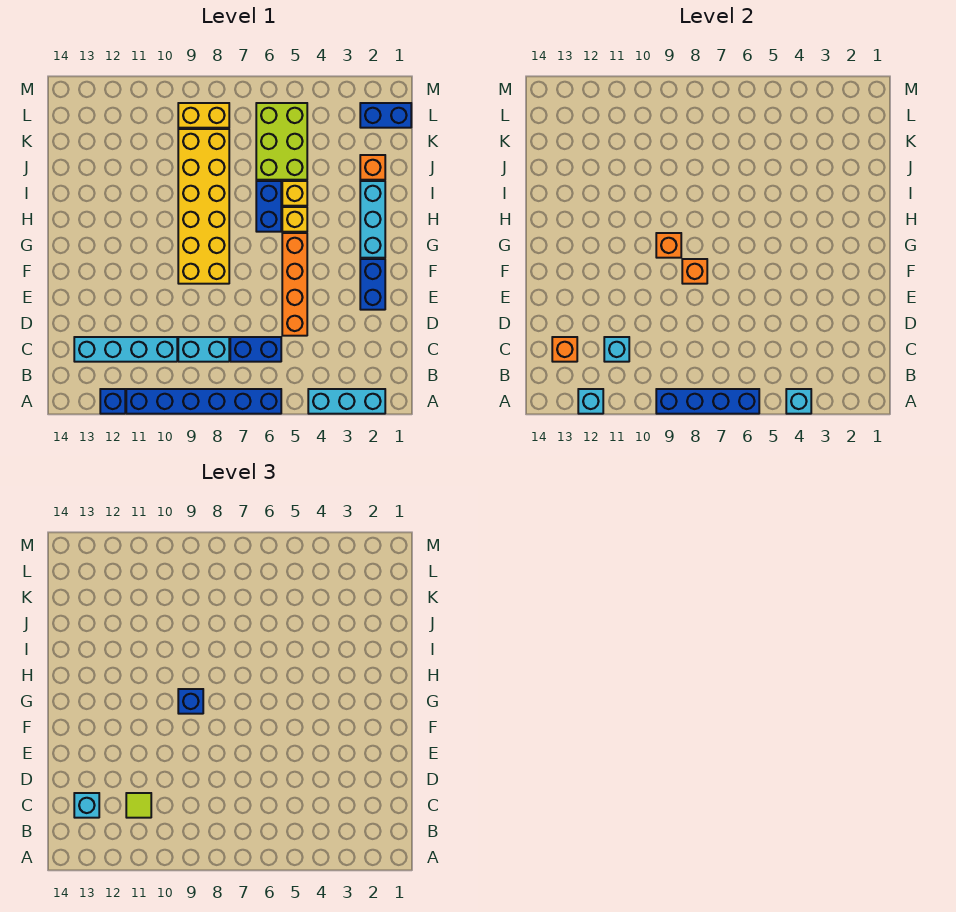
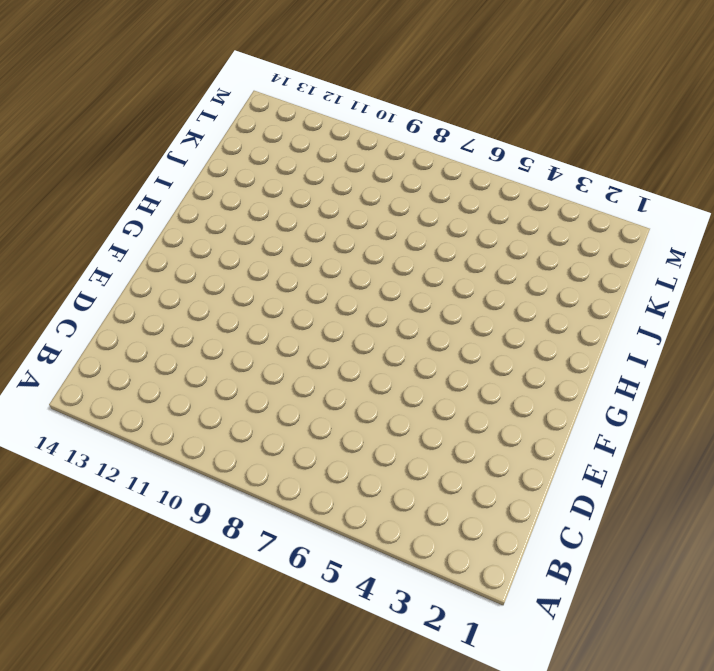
none -> cyan brick A2:A4 level 1
none -> blue brick A6:A11 level 1
none -> blue brick A12 level 1

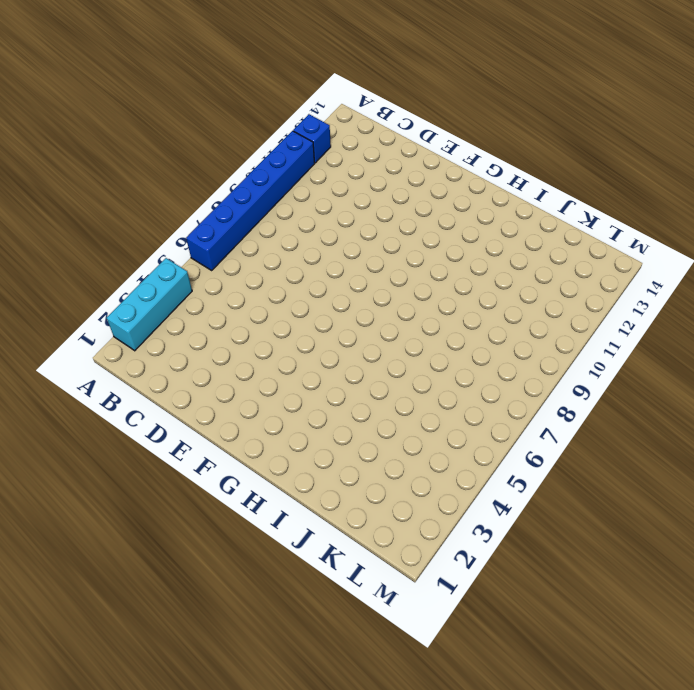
none -> blue brick C6:C7 level 1
none -> cyan brick C8:C9 level 1
none -> cyan brick C10:C13 level 1

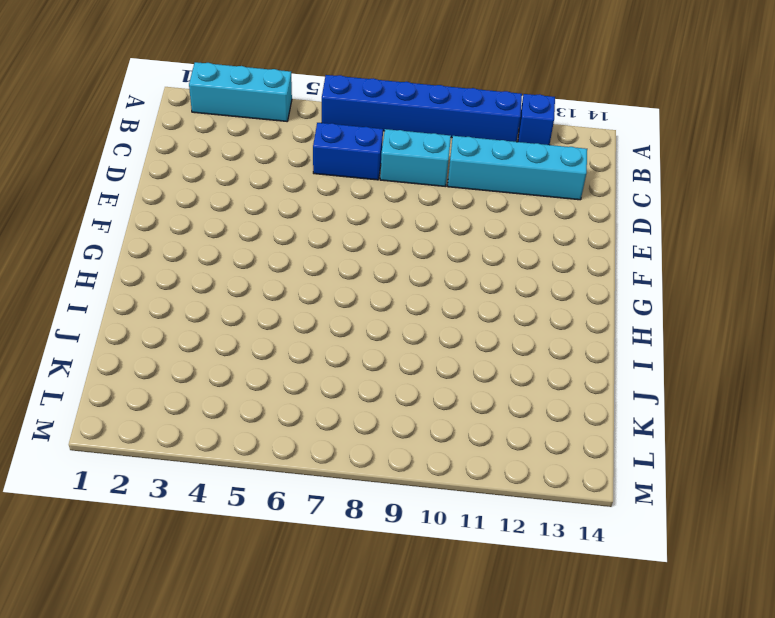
none -> orange brick D5:G5 level 1
none -> blue brick E2:F2 level 1
none -> yellow brick F8:K9 level 1

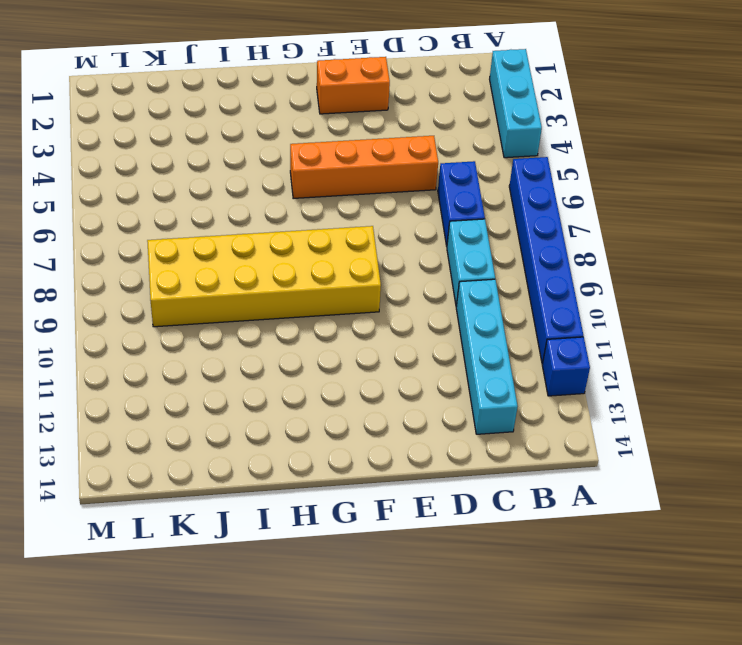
orange brick E2:F2 level 1 -> blue brick E2:F2 level 1
none -> cyan brick G2:I2 level 1
none -> yellow brick H5 level 1
none -> blue brick H6:I6 level 1

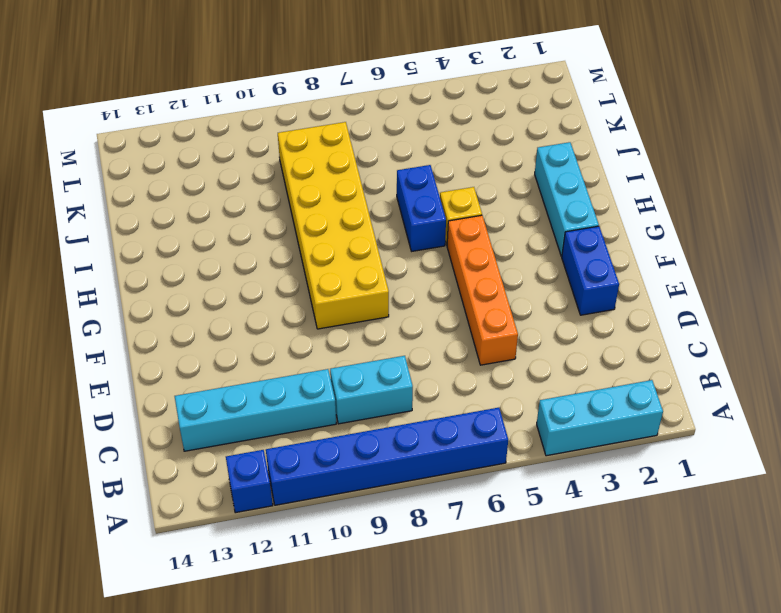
none -> blue brick C6:C7 level 1
none -> yellow brick I5 level 1
none -> orange brick J2 level 1

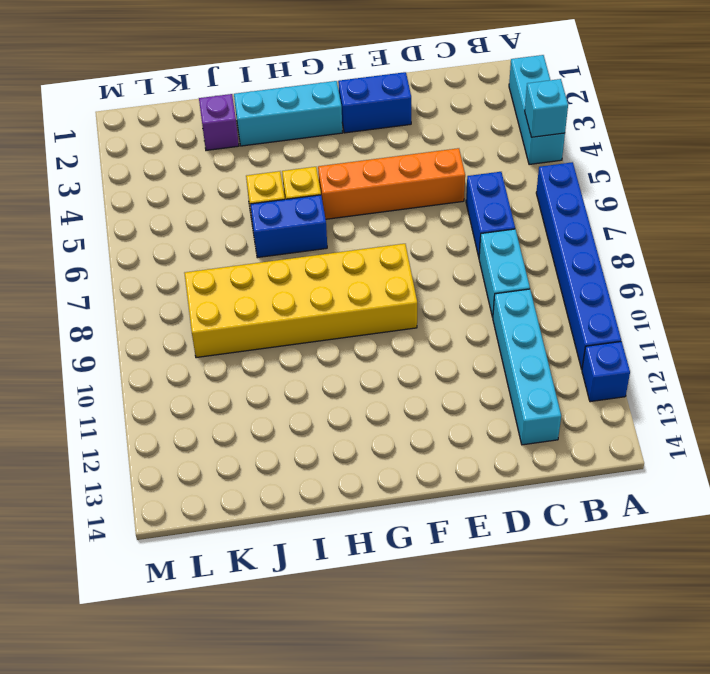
purple brick J2 level 1 -> orange brick J2 level 1
none -> lime brick J5:L6 level 1
none -> blue brick L1:L2 level 1
none -> yellow brick L8:L9 level 1

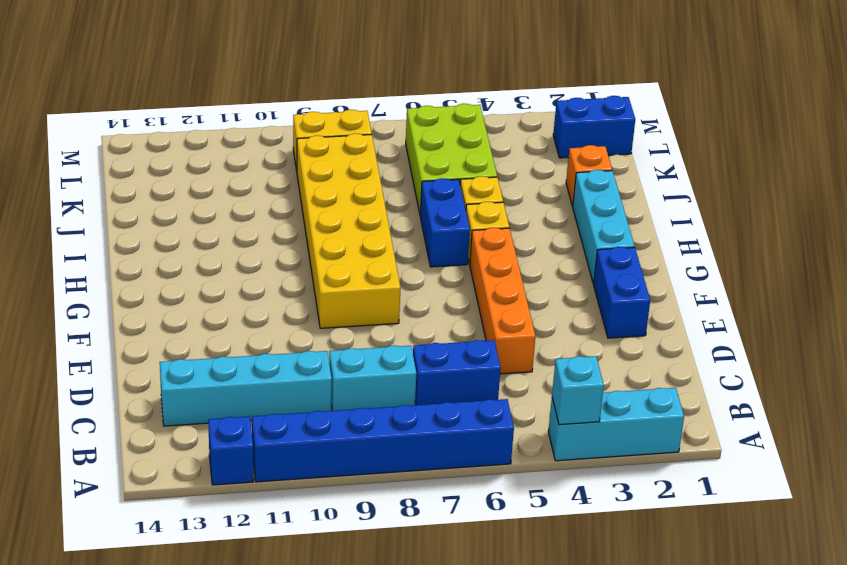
none -> blue brick A6:A9 level 2
none -> cyan brick A12 level 2
none -> cyan brick C11 level 2

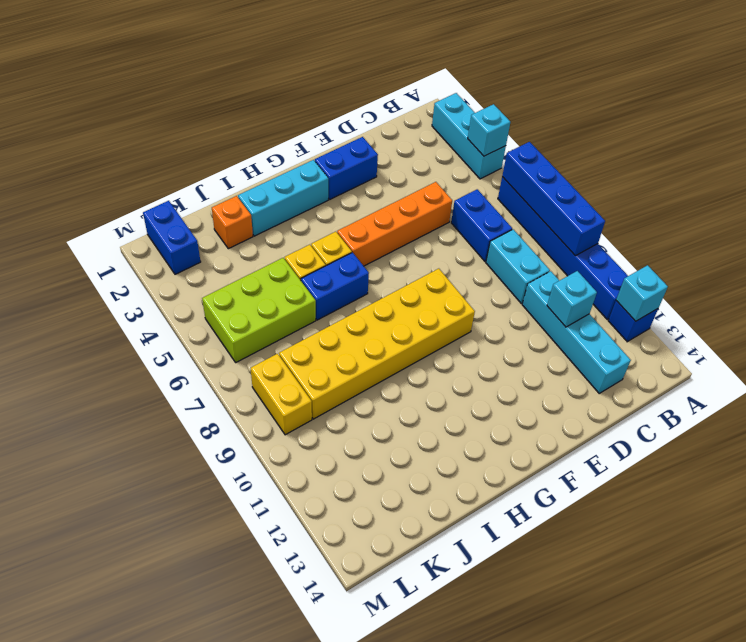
none -> orange brick C13 level 2
none -> orange brick F8 level 2
none -> orange brick G9 level 2

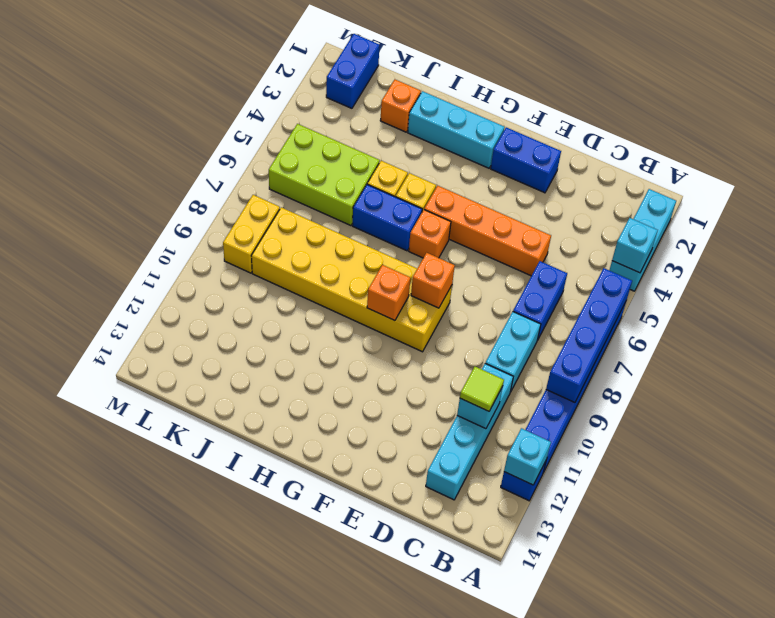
orange brick G6 level 1 -> orange brick C13 level 2
none -> cyan brick C13 level 3
none -> blue brick G9 level 3

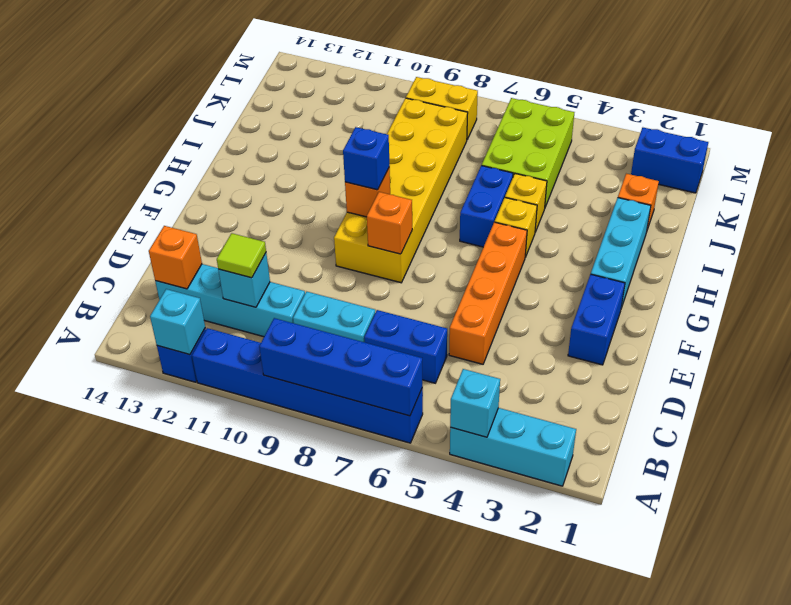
none -> cyan brick C13 level 3

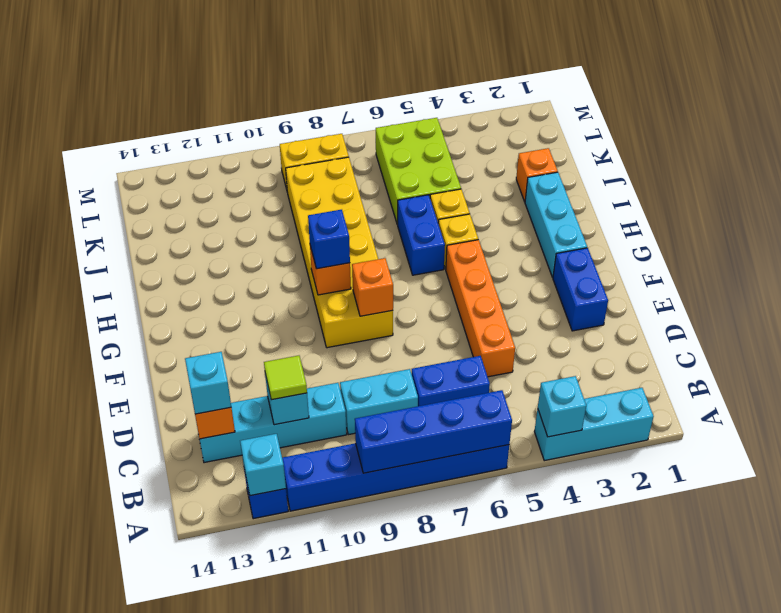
none -> blue brick L1:L2 level 1

